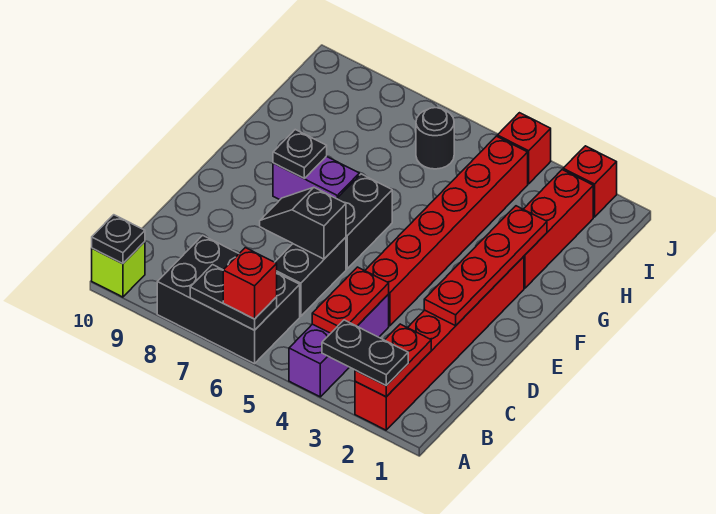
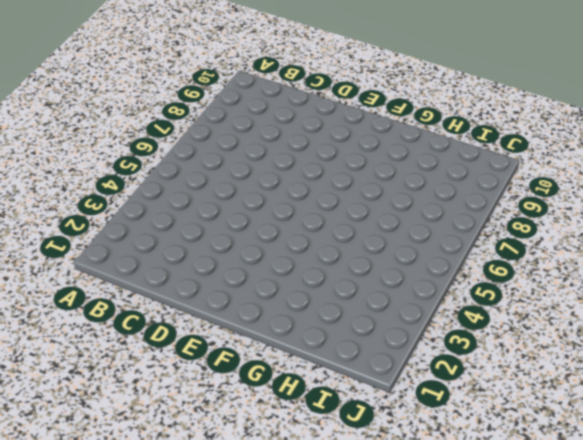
none -> red brick A2:F2 level 1
none -> purple brick A4:C4 level 1
none -> black brick A6:B8 level 1

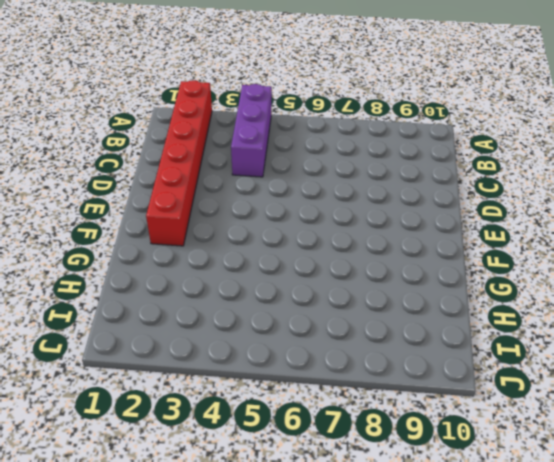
none -> black brick A6:B8 level 1
none -> lime brick A10 level 1
none -> black brick C6:D6 level 1

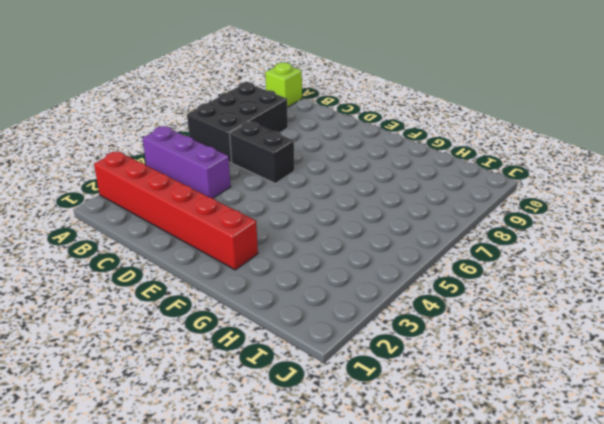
none -> red brick D4:I4 level 1
none -> black brick E6:F6 level 1
none -> purple brick F7:F8 level 1

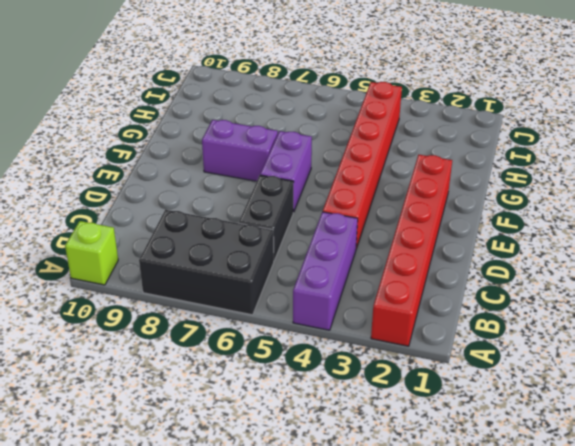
purple brick E6:F6 level 1 -> black brick E6:F6 level 1
none -> red brick G2:I2 level 1
none -> black round brick I6 level 1
none -> red brick J2 level 1

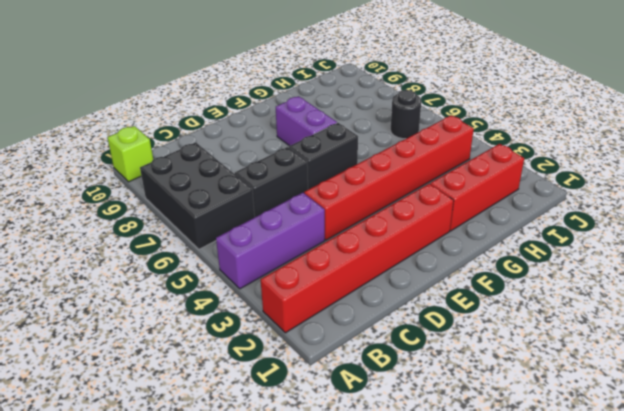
none -> red brick J2 level 1
none -> red brick J4 level 1
none -> red plate A2:B2 level 2

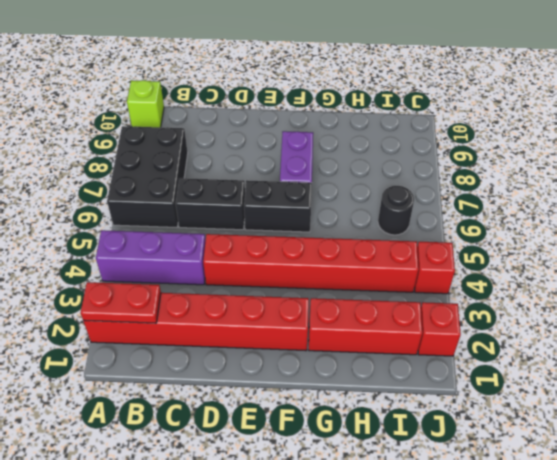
none -> black plate A6:A7 level 2
none -> black plate A10 level 2
none -> red plate B4:C4 level 2

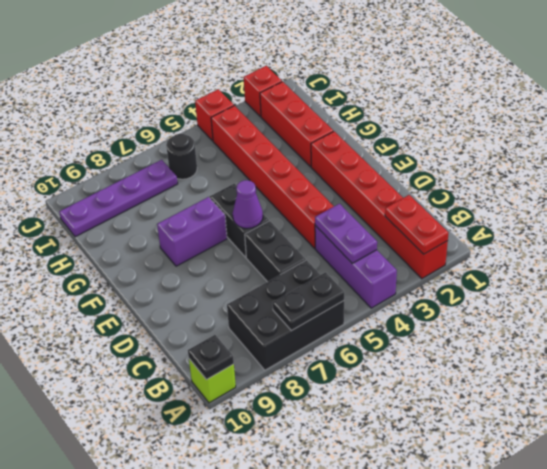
purple plate B4:C4 level 2 -> red plate B4:C4 level 2
purple cone E6 level 2 -> none
purple plate I7:I10 level 1 -> none
none -> red plate D2:G2 level 2
none -> black slope D6:D7 level 2 top 6
none -> black plate F8 level 2

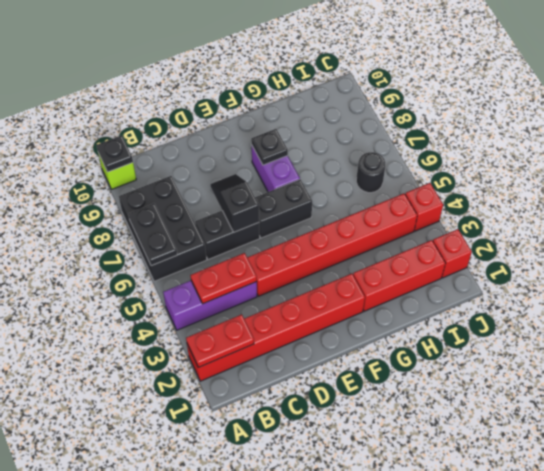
none -> red plate D2:G2 level 2
none -> black plate A2:A3 level 3
none -> red brick A6 level 3

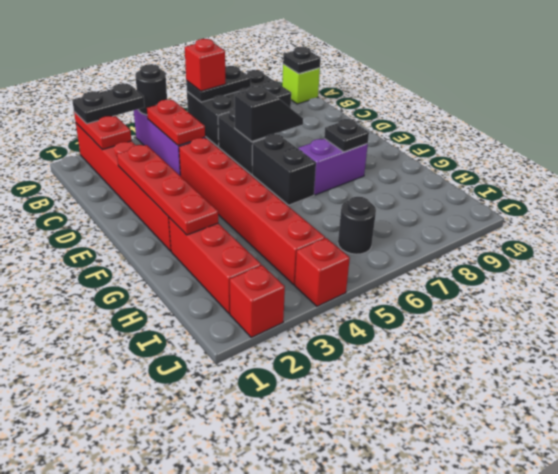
black round brick A4 level 2 -> none

